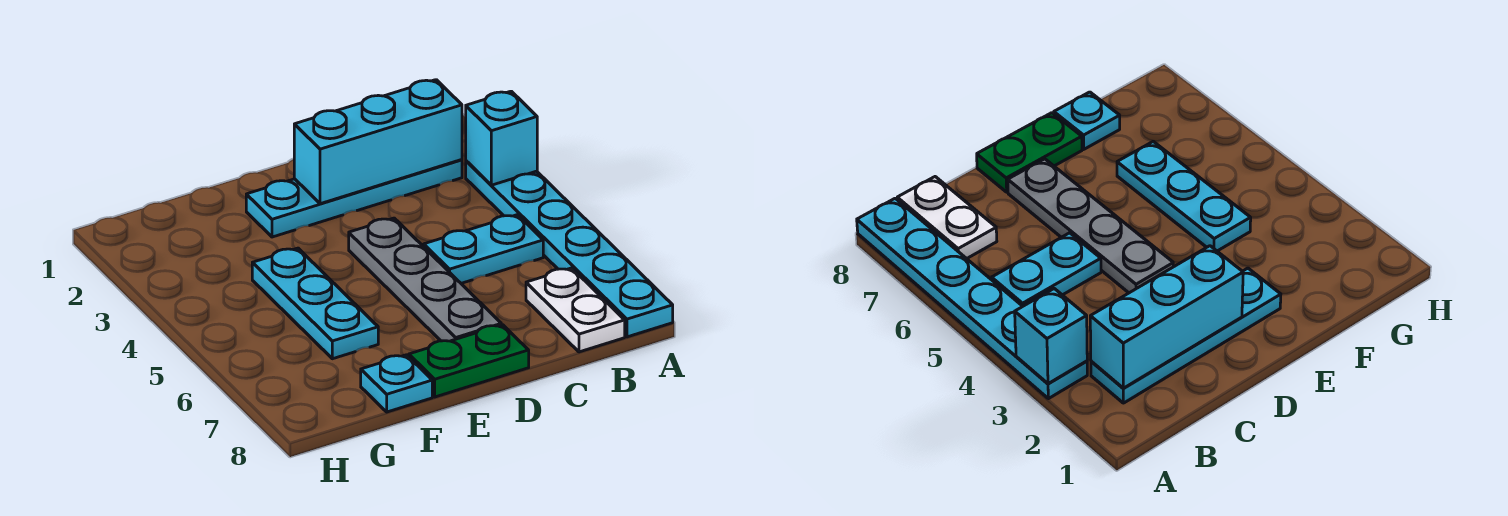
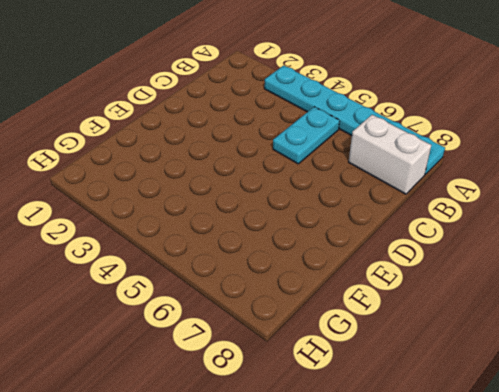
white brick B7:B8 level 1 -> white plate B7:B8 level 1
none -> cyan plate B2:E2 level 1
none -> grey plate D4:D7 level 1

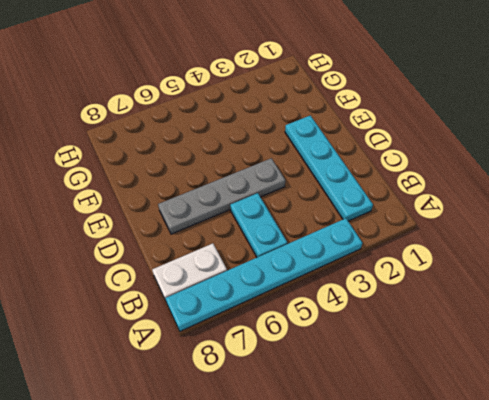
none -> green plate D8:E8 level 1
none -> cyan plate F4:F6 level 1

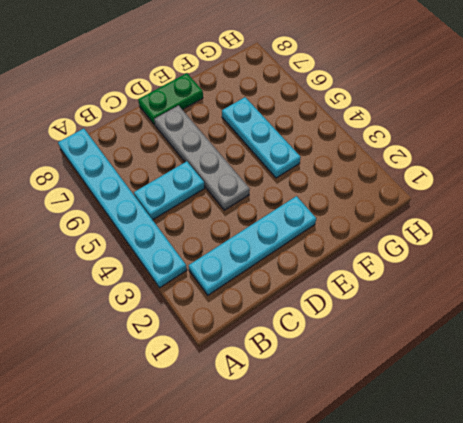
none -> white plate B7:B8 level 1
none -> cyan plate F8 level 1

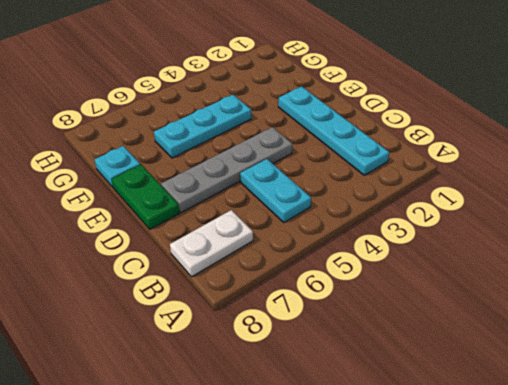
none -> cyan plate A3:A8 level 1
none -> cyan brick A3 level 2

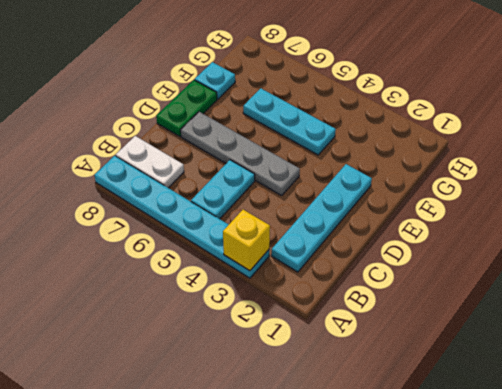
yellow brick A3 level 2 -> cyan brick A3 level 2
none -> cyan brick B2:D2 level 2

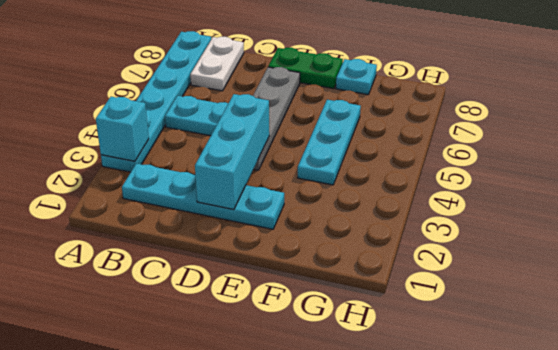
cyan brick D2:D4 level 2 -> cyan brick B2:D2 level 2

